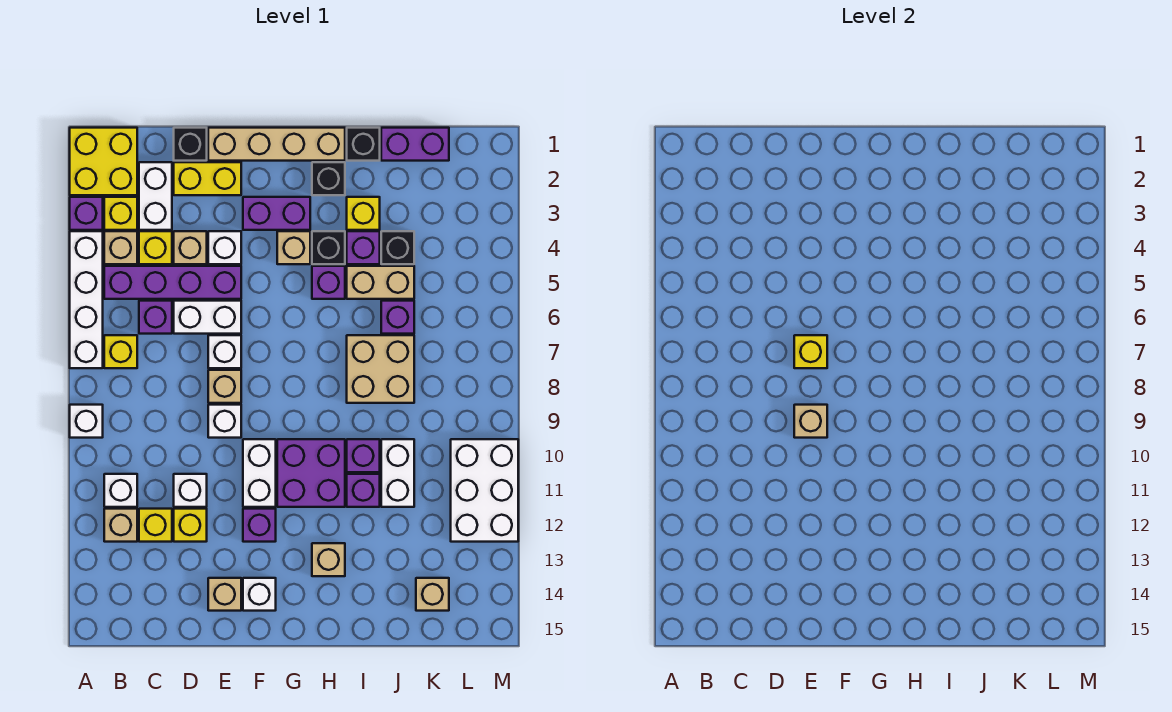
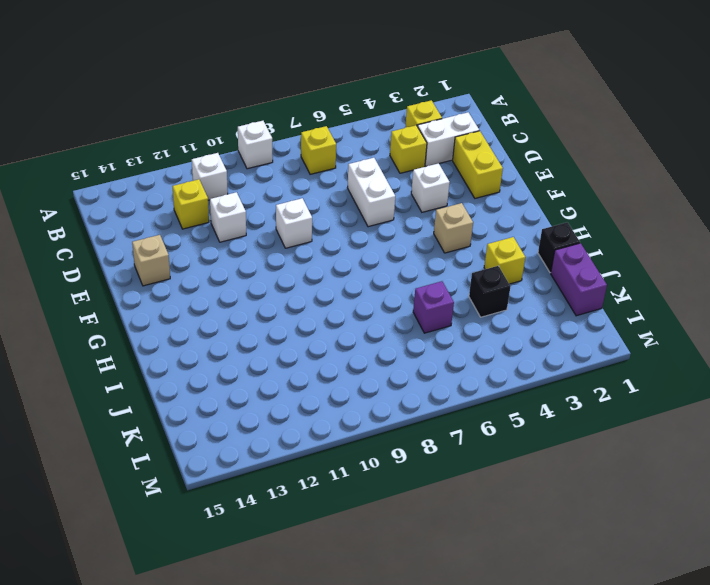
none -> yellow brick A1:B2 level 1
none -> purple brick A3 level 1
none -> white brick A4:A7 level 1
none -> tan brick B4 level 1

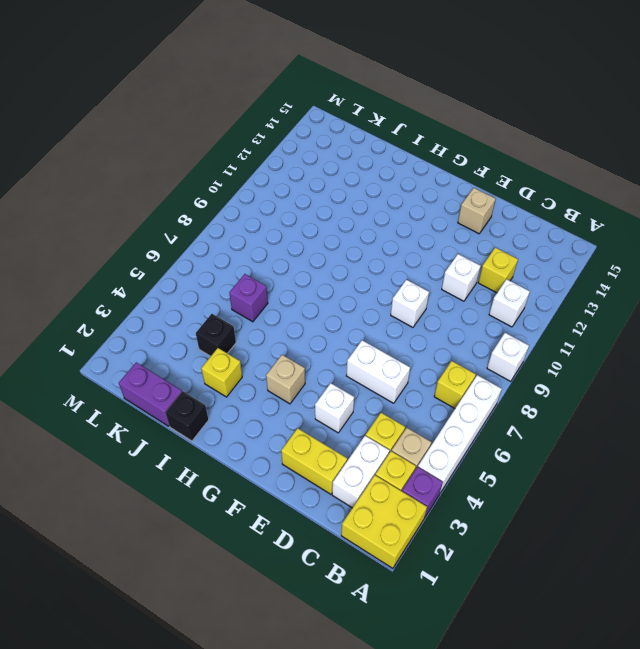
none -> purple brick B5:E5 level 1
none -> tan brick B12 level 1
none -> purple brick C6 level 1
none -> black brick D1 level 1

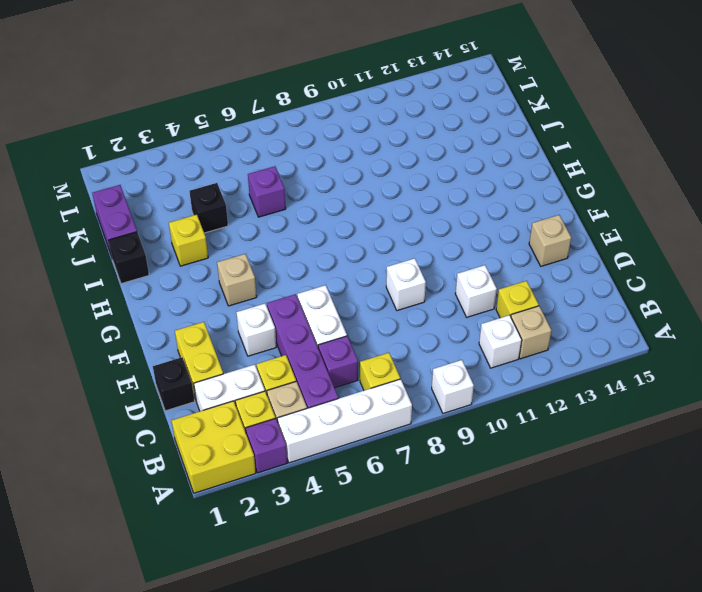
none -> tan brick D4 level 1
none -> yellow brick D12 level 1
none -> tan brick E1:H1 level 1
none -> white brick E7 level 1

